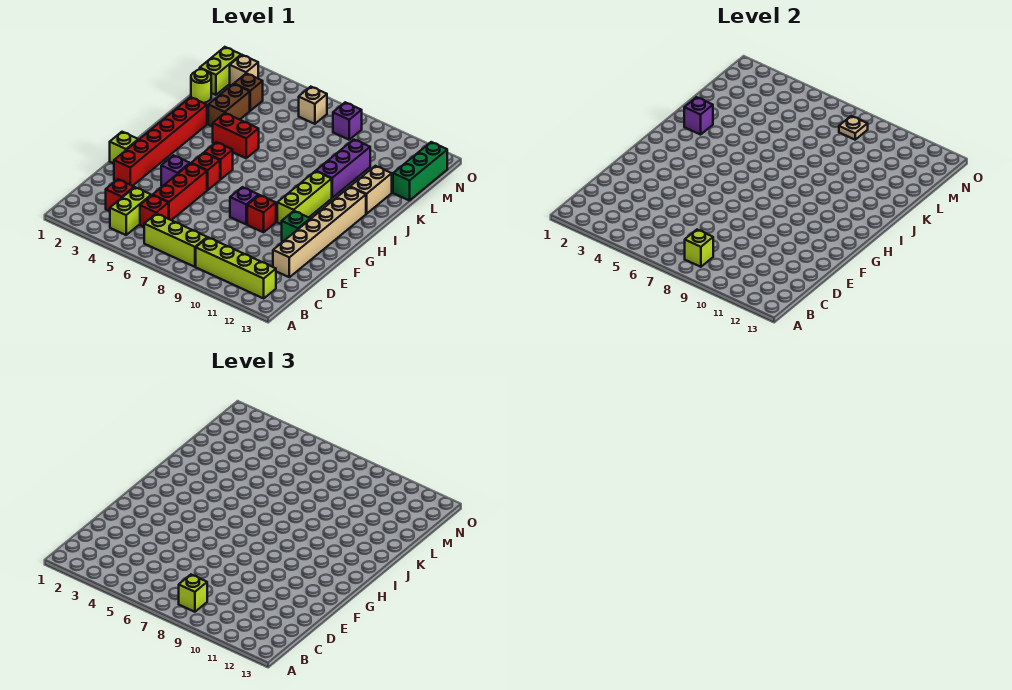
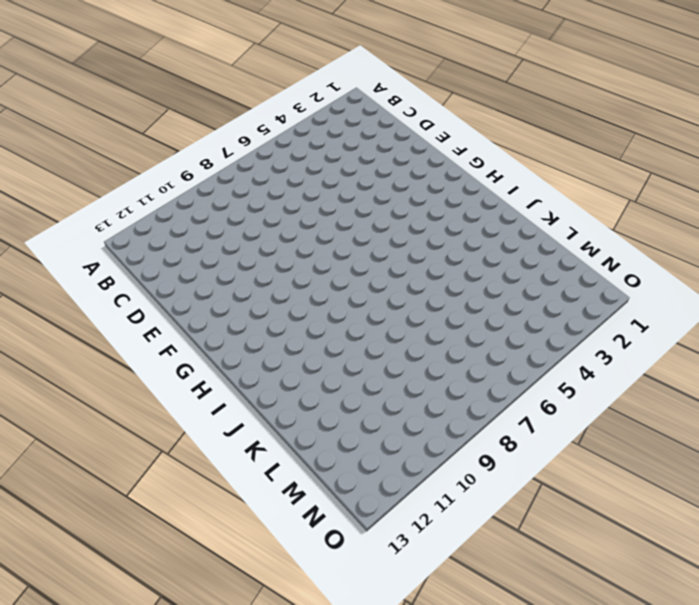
none -> lime brick B4:C4 level 1
none -> lime brick B6:B8 level 1
none -> lime brick B9:B12 level 1
none -> red brick C3 level 1

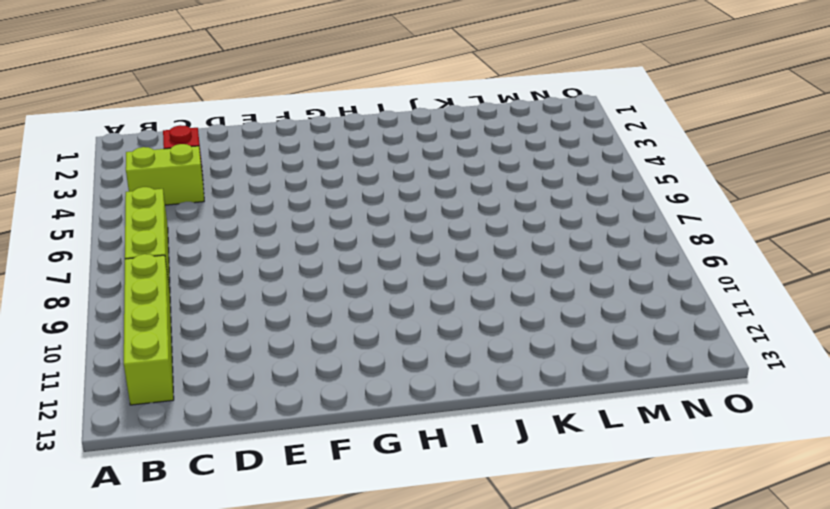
none -> red brick C5 level 1
none -> red brick D5:F5 level 1
none -> tan brick D12:I12 level 1
none -> red brick E2:J2 level 1

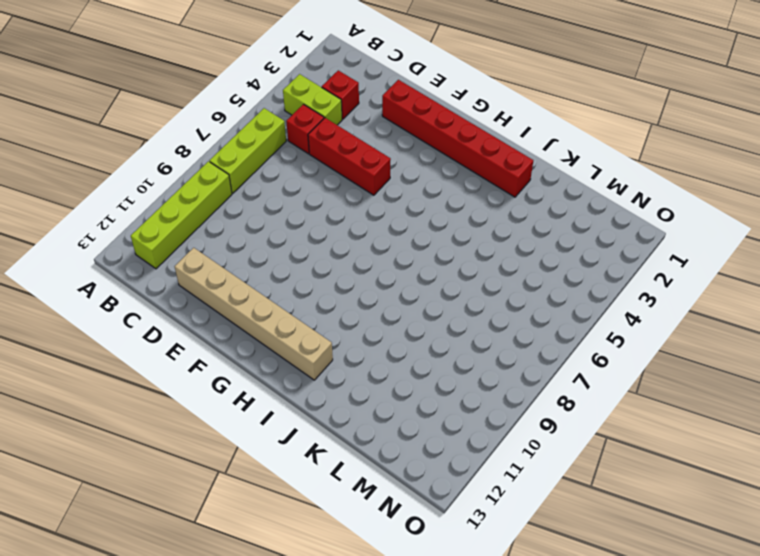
none -> lime brick F1 level 1
none -> purple brick F4 level 1
none -> purple brick F8 level 1
none -> red brick F9 level 1

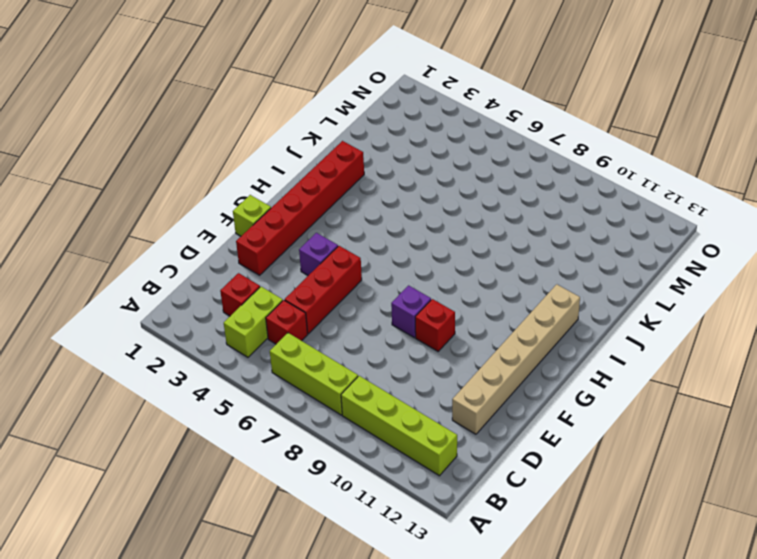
none -> green brick F11 level 1
none -> red brick G5 level 1
none -> lime brick G10:I10 level 1
none -> red brick H5 level 1

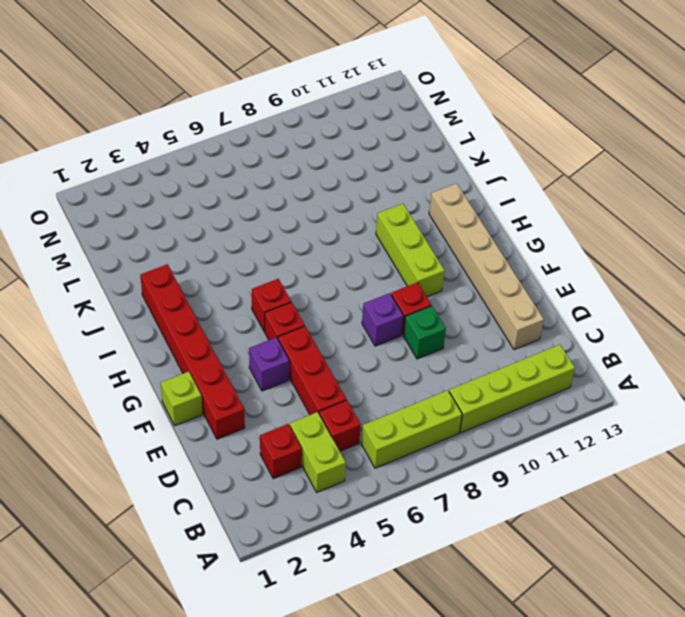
green brick E9 level 1 -> green brick F11 level 1
none -> red brick J4:J5 level 1
none -> purple brick J10:L10 level 1
none -> tan brick J12:K12 level 1
none -> brown brick K3:L3 level 1

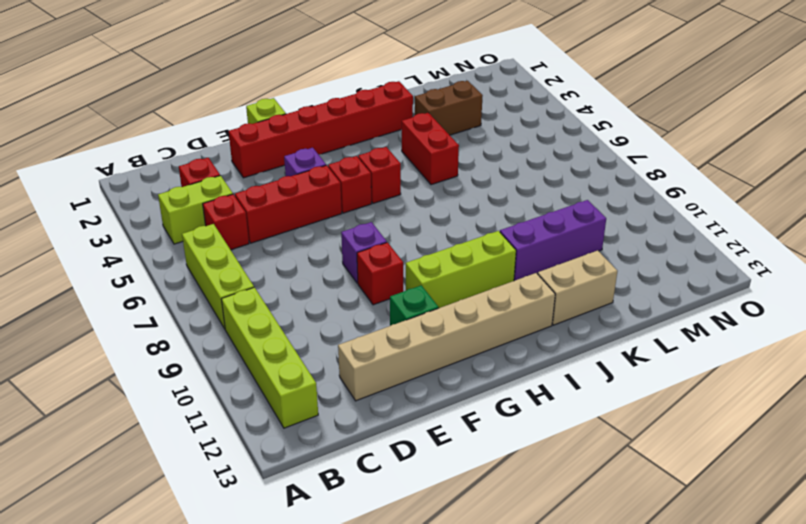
none -> lime round brick L1 level 1
none -> green brick L13:N13 level 1
none -> lime brick M1:N1 level 1
none -> brown brick M3 level 1

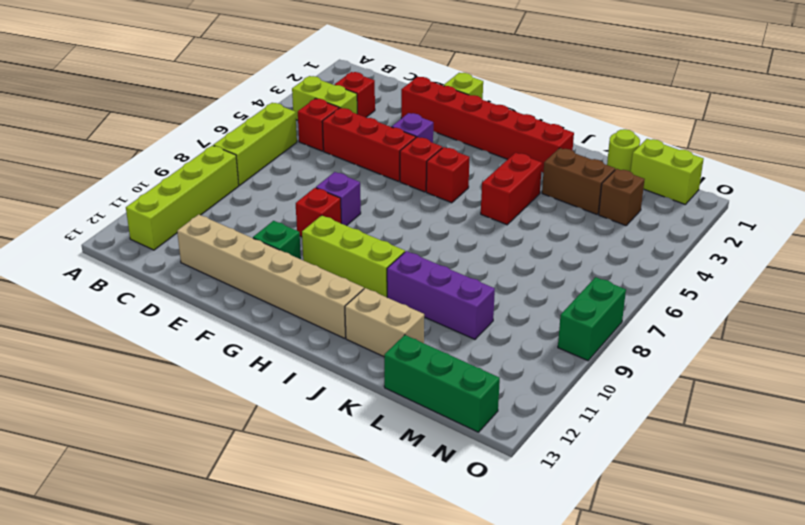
green brick O8:O9 level 1 -> none
none -> tan brick N2 level 1
none -> tan brick N6 level 1
none -> purple brick N8 level 1
none -> lime brick B8 level 2

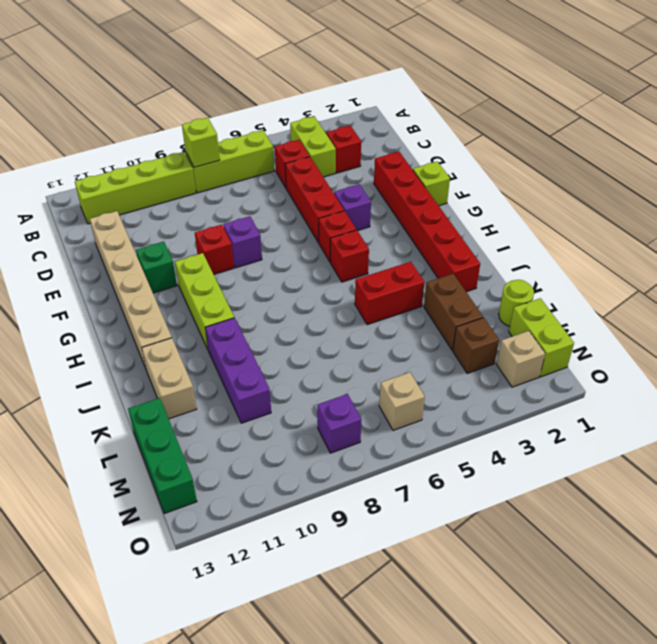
none -> purple brick J2 level 2
none -> tan plate N8 level 2
none -> lime brick B8 level 3

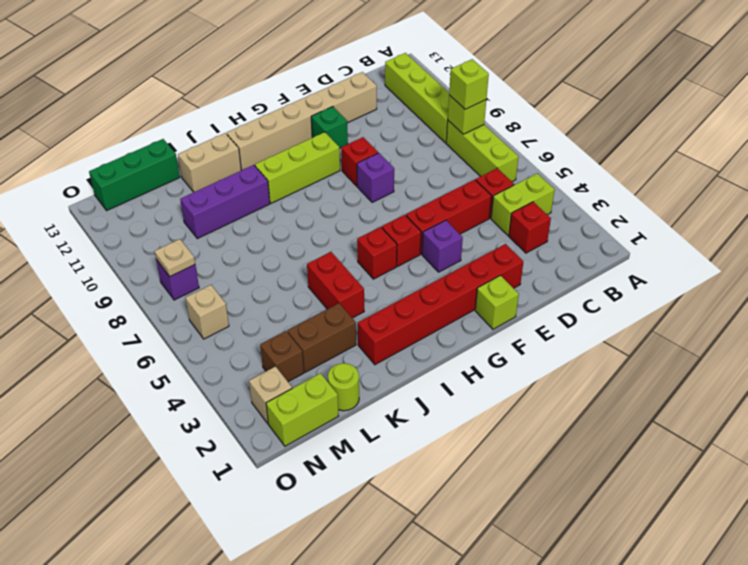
none -> purple brick J2 level 2

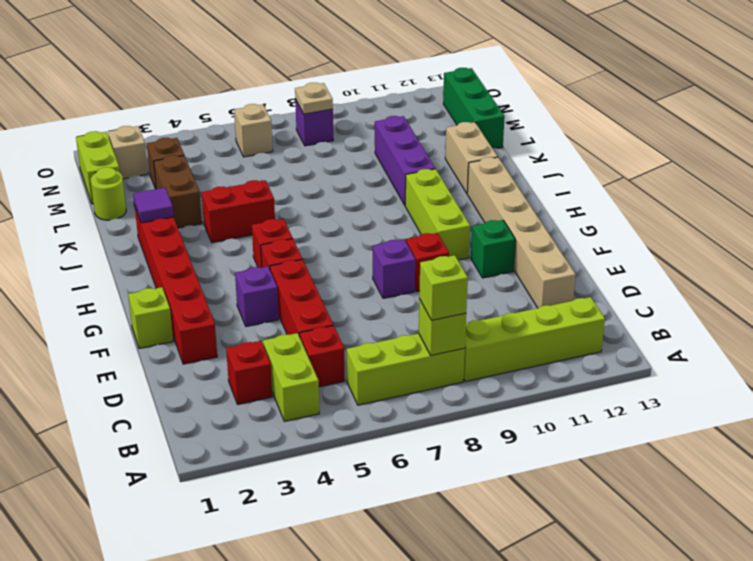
purple tile J2 level 2 -> purple brick J2 level 2

